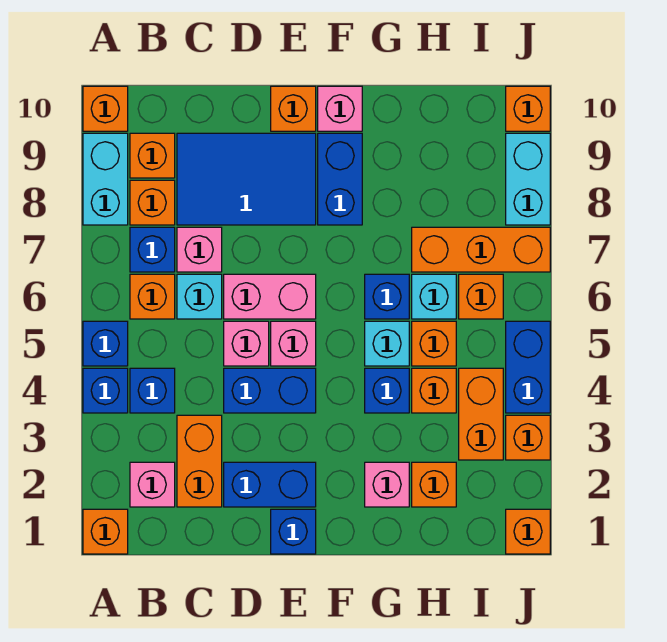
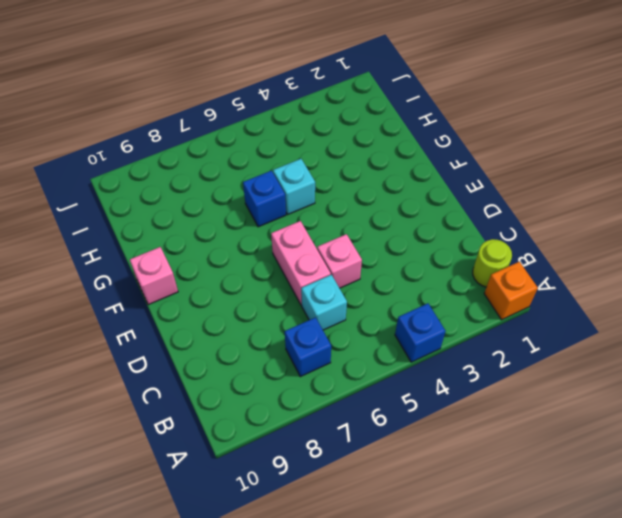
lime round brick B1 level 1 -> none
none -> blue brick A5 level 1
none -> cyan brick A8:A9 level 1
none -> orange brick A10 level 1
none -> pink brick B2 level 1

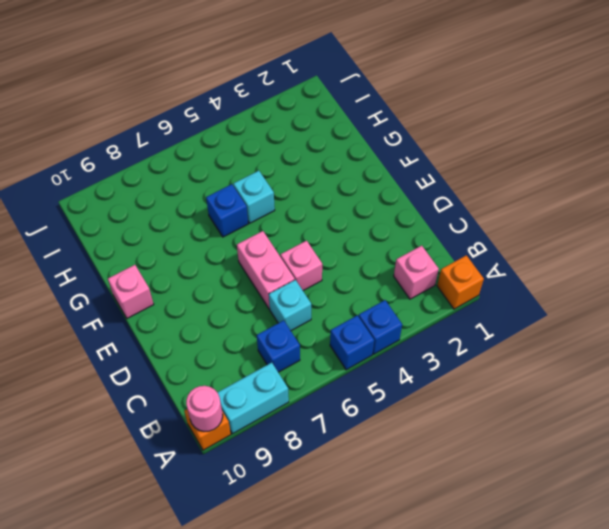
pink round brick A10 level 2 -> none
none -> blue brick B4 level 1
none -> orange brick B6 level 1
none -> orange brick B8 level 1
none -> orange brick B9 level 1

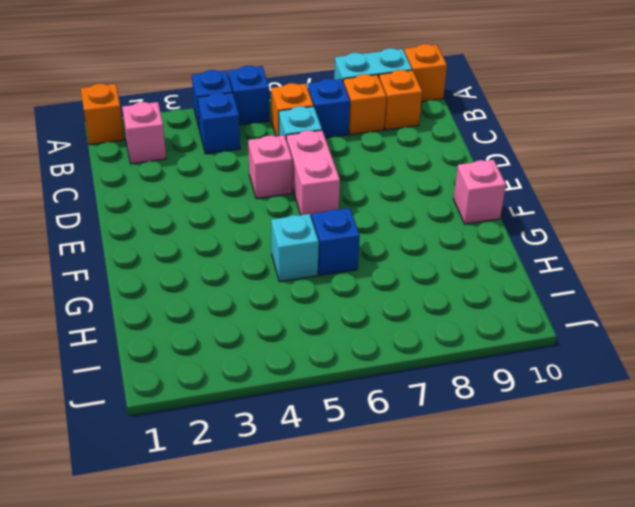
none -> orange brick C2:C3 level 1
none -> pink brick C7 level 1
none -> blue tile C8:E9 level 1
none -> blue brick D2:E2 level 1

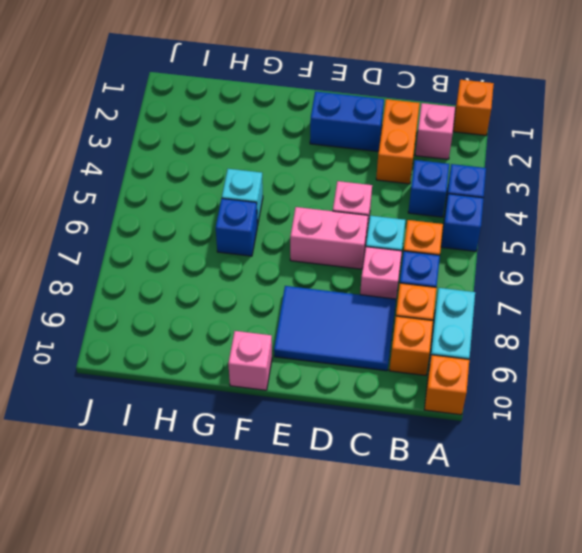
none -> blue brick D4:E4 level 1
none -> blue brick E1 level 1
none -> pink brick E5 level 1
none -> orange brick E10 level 1

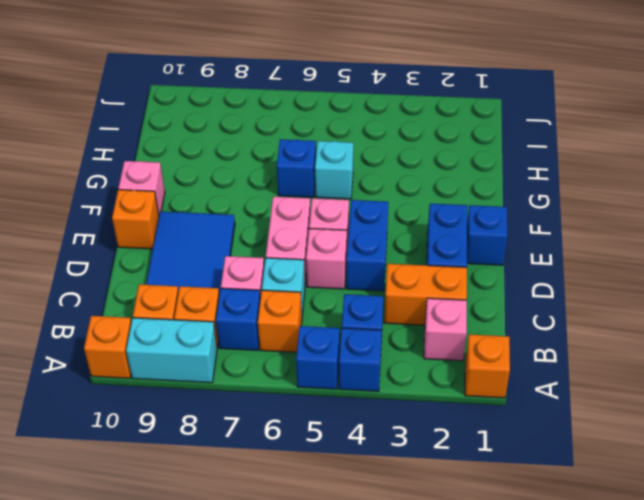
none -> blue brick F8:F9 level 1
none -> pink brick G2 level 1
none -> blue brick G4 level 1
none -> orange brick H2 level 1

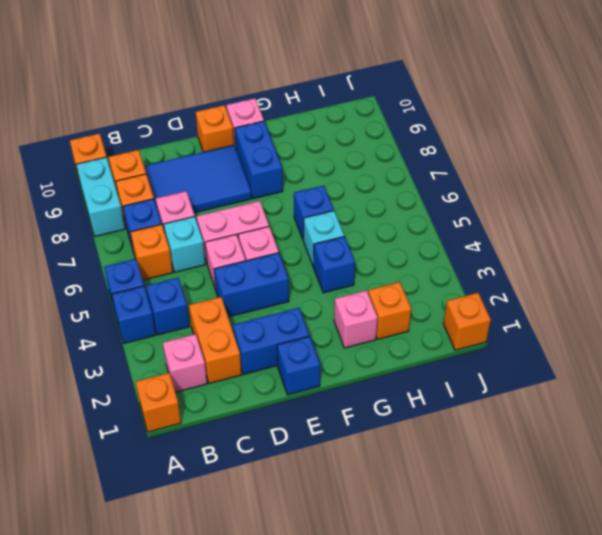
none -> orange brick H4 level 1
none -> orange brick H5 level 1
none -> cyan brick H6 level 1
none -> orange brick H7:J7 level 1

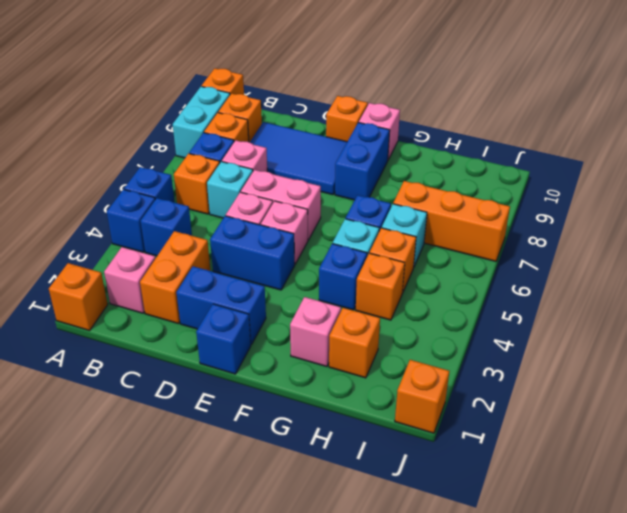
none -> orange brick I3:I4 level 1
none -> orange brick I6 level 1
none -> orange brick J3 level 1
none -> blue brick J4:J5 level 1

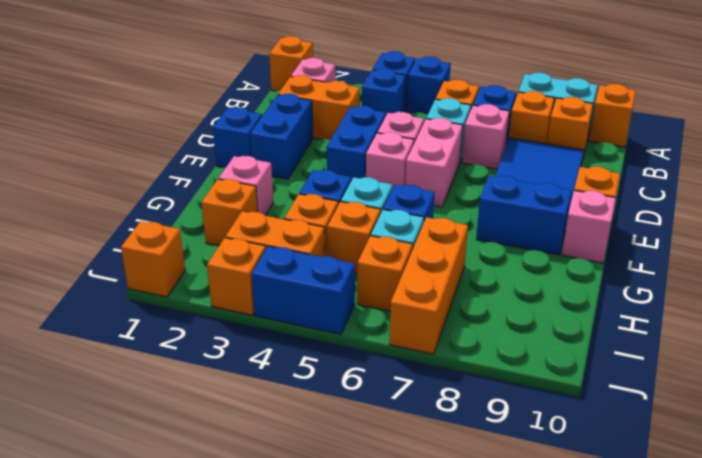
none -> cyan brick J8:J9 level 1
none -> orange brick J10 level 1

